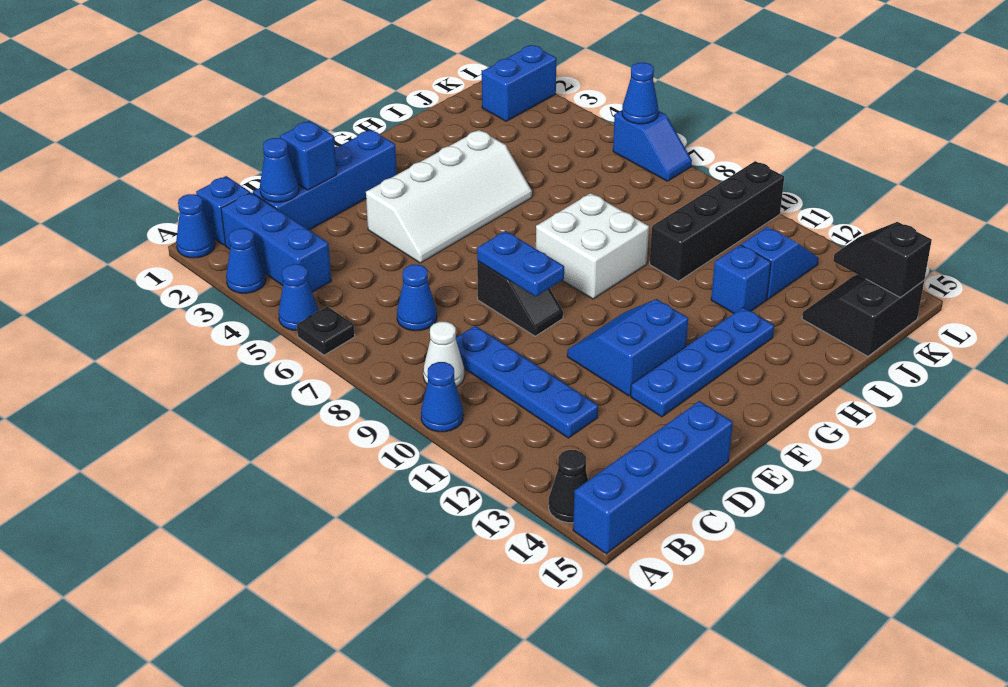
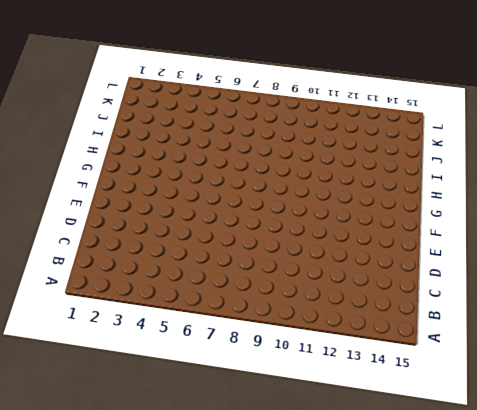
none -> blue cone A1 level 1
none -> blue cone A3 level 1
none -> blue cone A5 level 1

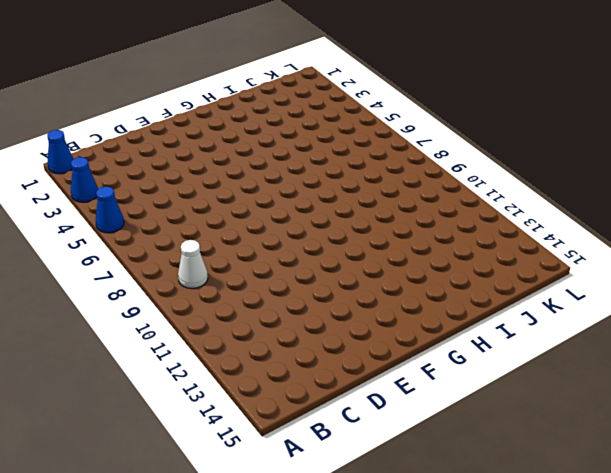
none -> black plate A6 level 1
none -> blue cone A10 level 1
none -> black cone A14 level 1

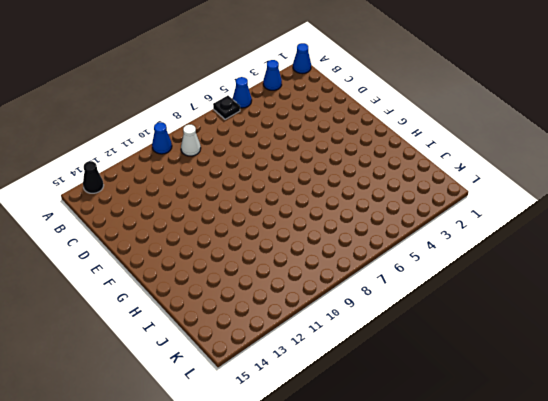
none -> blue brick A15:D15 level 1
none -> blue brick B1 level 1
none -> blue brick B2:B4 level 1

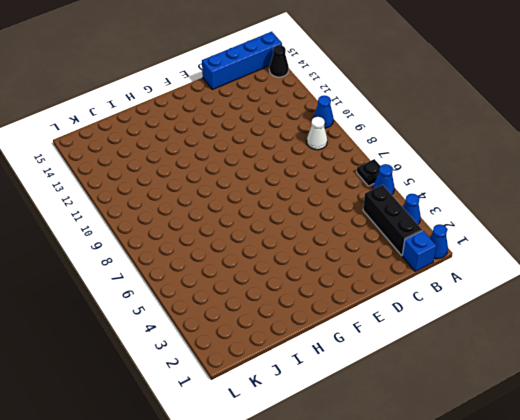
black brick B2:B4 level 1 -> blue brick B2:B4 level 1
none -> blue brick C2:F2 level 1
none -> blue cone C7 level 1
none -> blue plate C9:C12 level 1

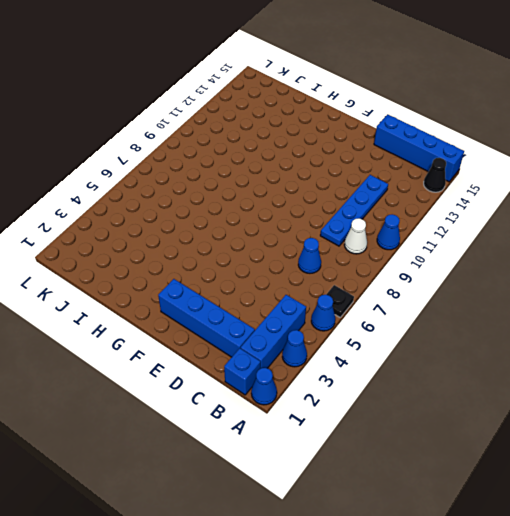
none -> white slope E4:H5 level 1 top 4
none -> black slope E8:E9 level 1 top 8
none -> blue slope E11:F12 level 1 top 12

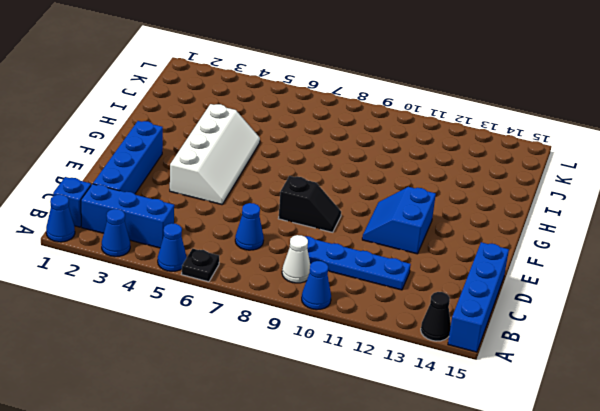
none -> blue plate E13:H13 level 1
none -> white brick G8:H9 level 1
none -> black brick I10:L10 level 1

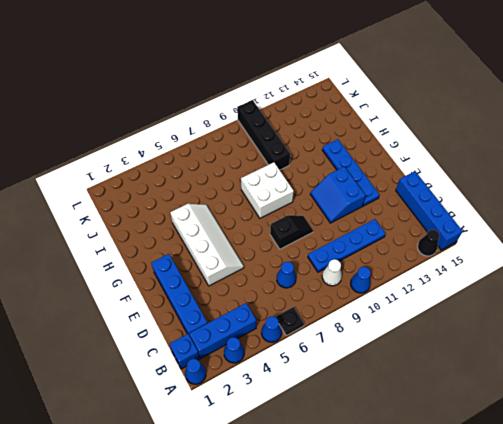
none -> blue brick I12 level 1
none -> blue slope J12:K12 level 1 top J
none -> black slope J14:K15 level 1 top 15

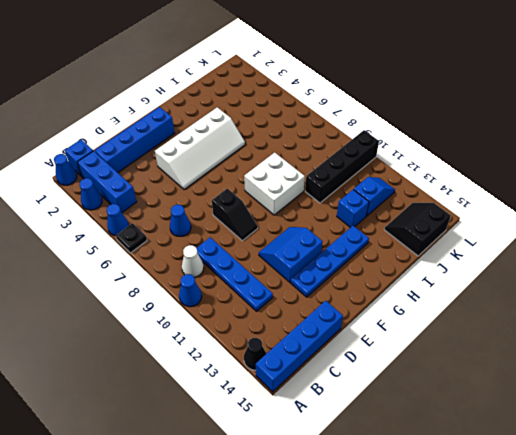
none -> blue brick K2:L2 level 1
none -> blue slope L6:L7 level 1 top 6
none -> blue cone C2 level 2

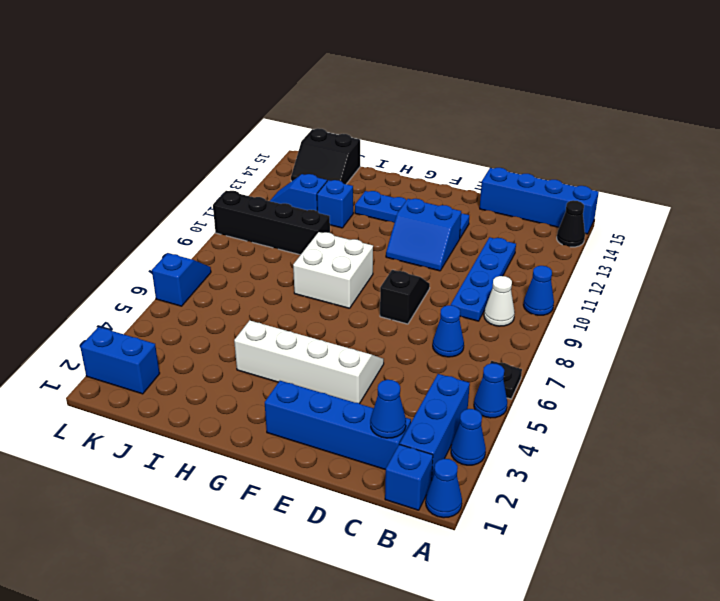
none -> blue brick D2 level 2
none -> blue plate E8:E9 level 2
none -> black slope K14:K15 level 2 top 15

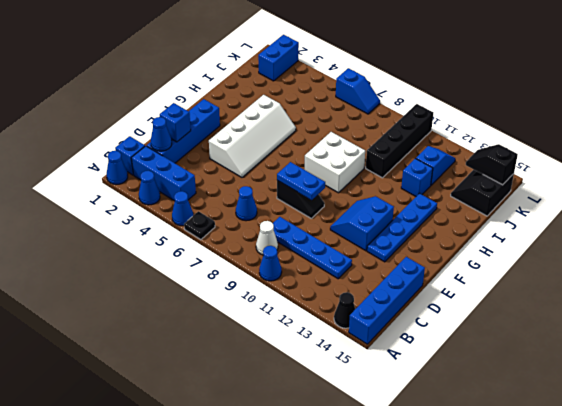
none -> blue cone L6 level 2

